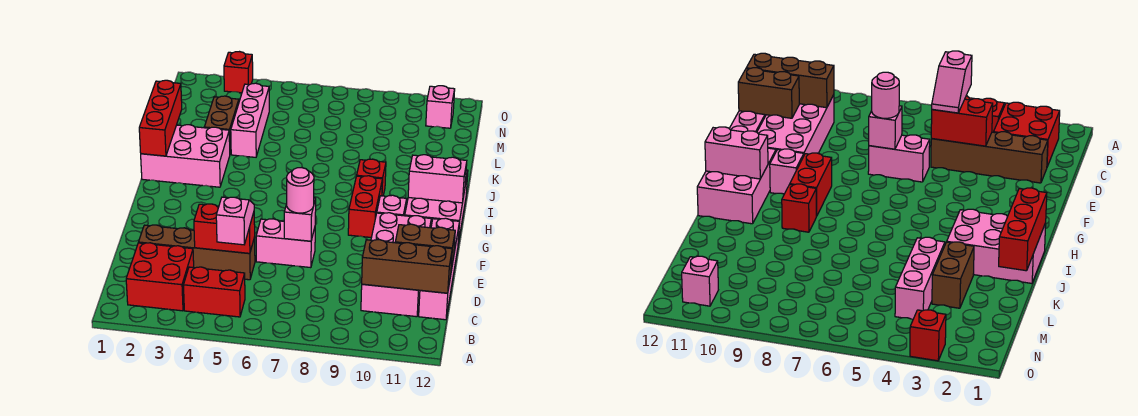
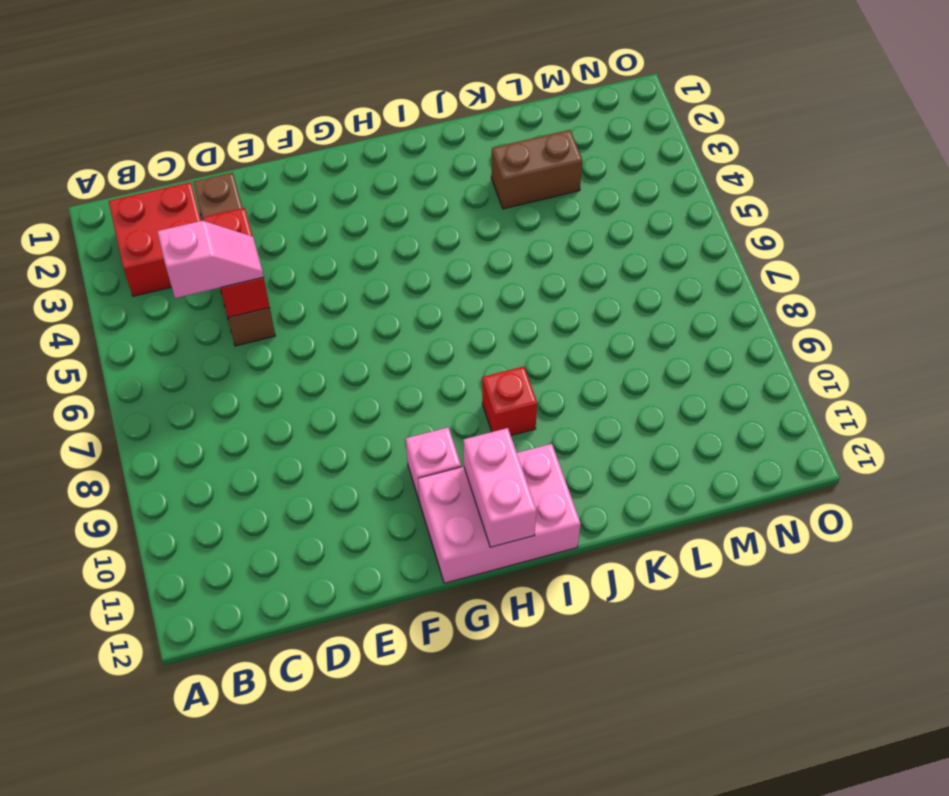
none -> red brick B4:B5 level 1
none -> pink brick C10:F11 level 1
none -> pink brick C12:F12 level 1

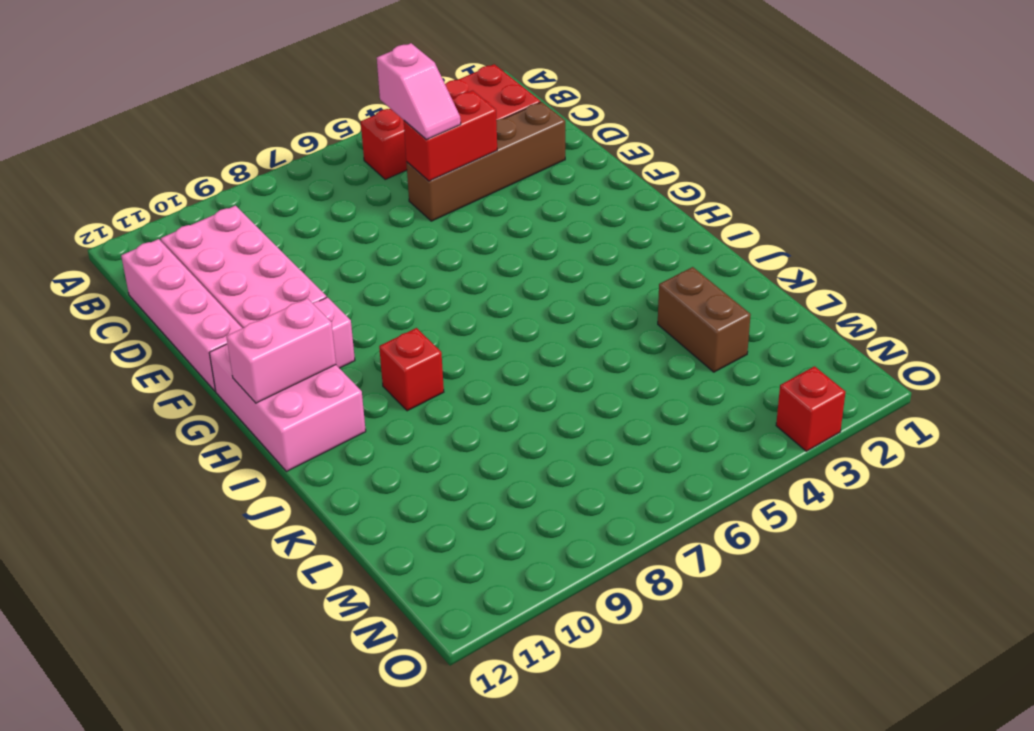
none -> pink brick E6:E7 level 1
none -> red brick G9:H9 level 1
none -> pink brick I1:J3 level 1

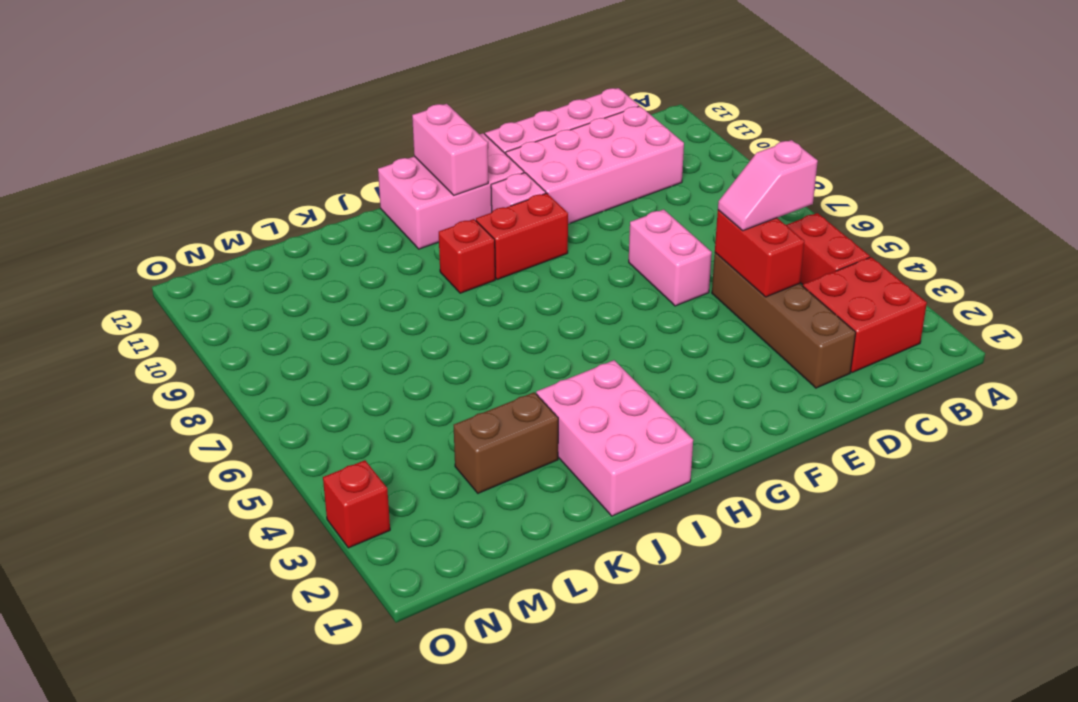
none -> pink brick K4:M4 level 1
none -> pink brick N11 level 1
none -> brown brick C10:C12 level 2

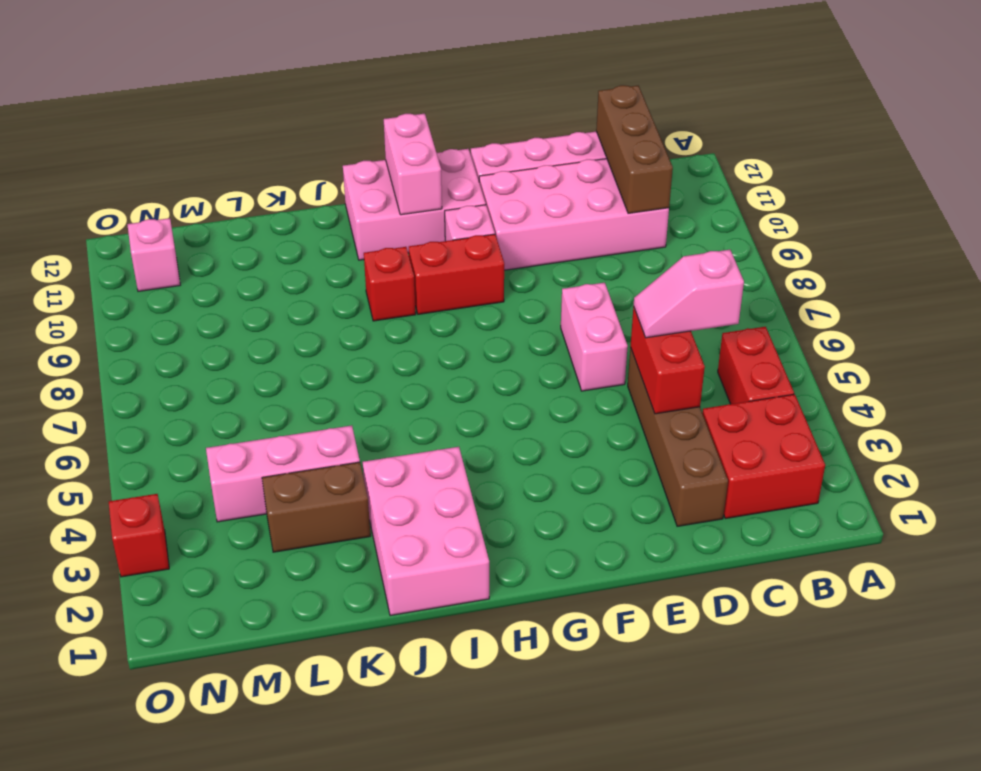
none -> brown brick D11:D12 level 2
none -> pink brick E7 level 2
none -> red brick I1:K1 level 2

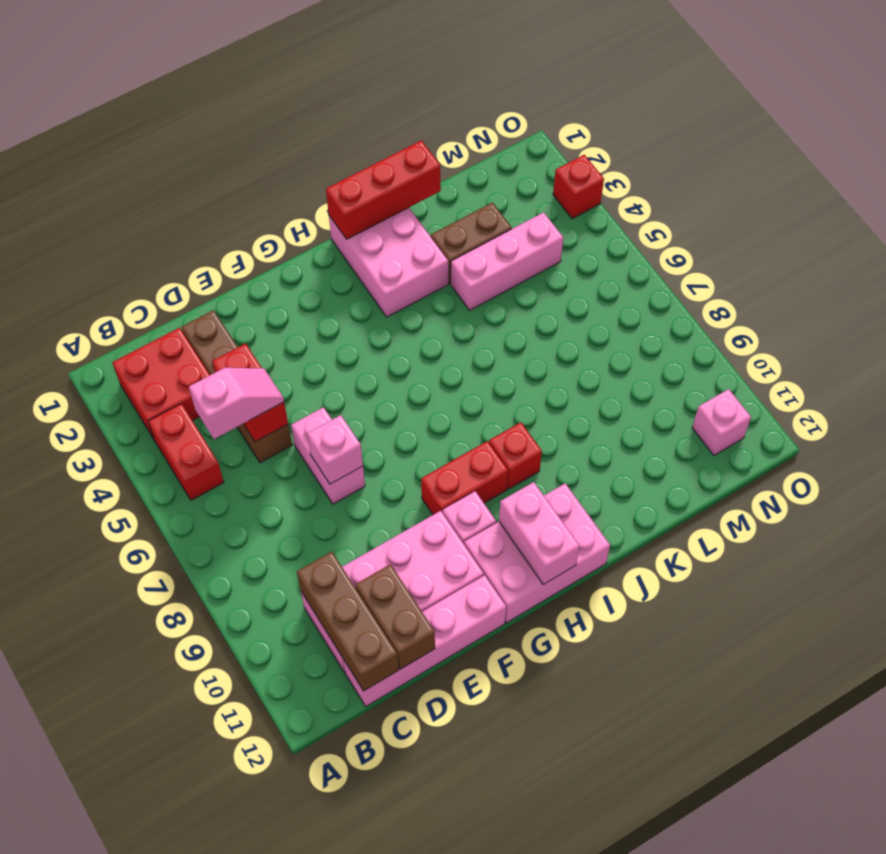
none -> pink round brick E7 level 3

